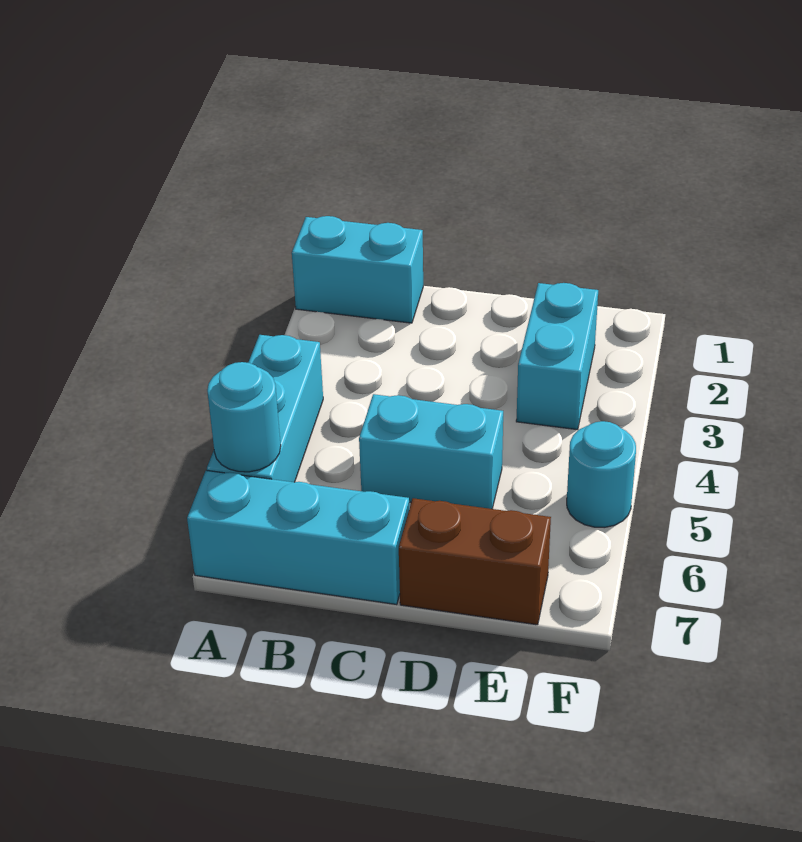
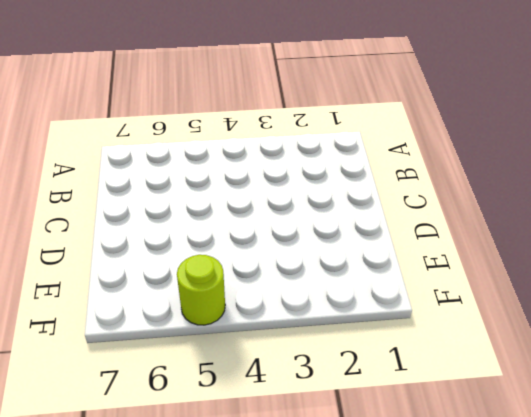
lime round brick F5 level 1 -> cyan round brick F5 level 1
none -> cyan brick A1:B1 level 1
none -> cyan brick A4:A6 level 1

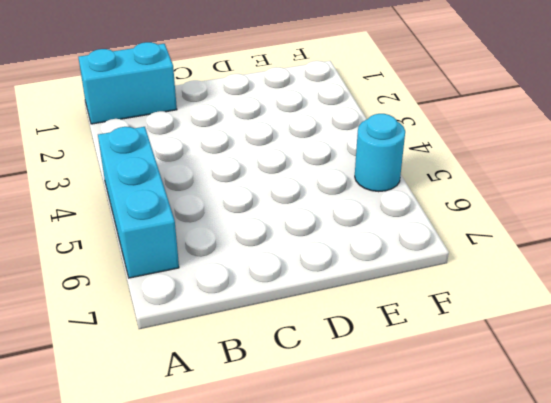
none -> cyan brick A7:C7 level 1
none -> cyan brick C5:D5 level 1

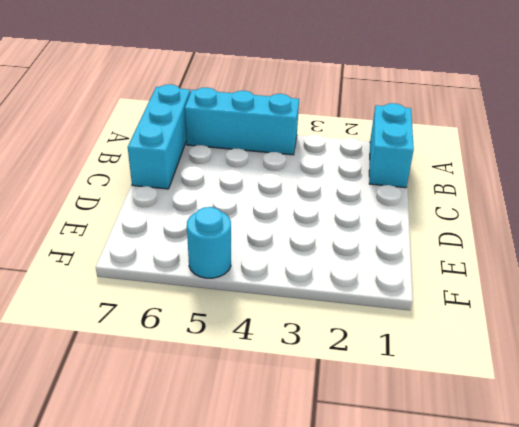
none -> cyan brick C5:D5 level 1
none -> brown brick D7:E7 level 1

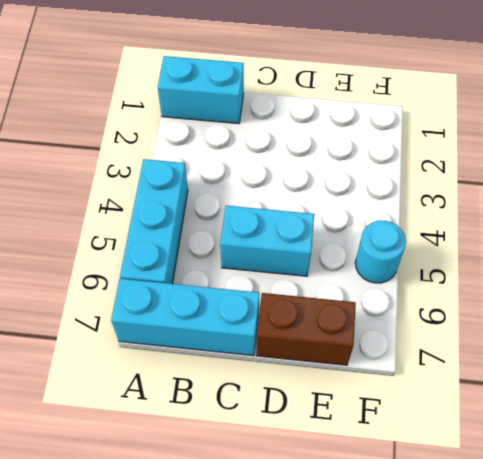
none -> cyan brick E2:E3 level 1
none -> cyan round brick A6 level 2

